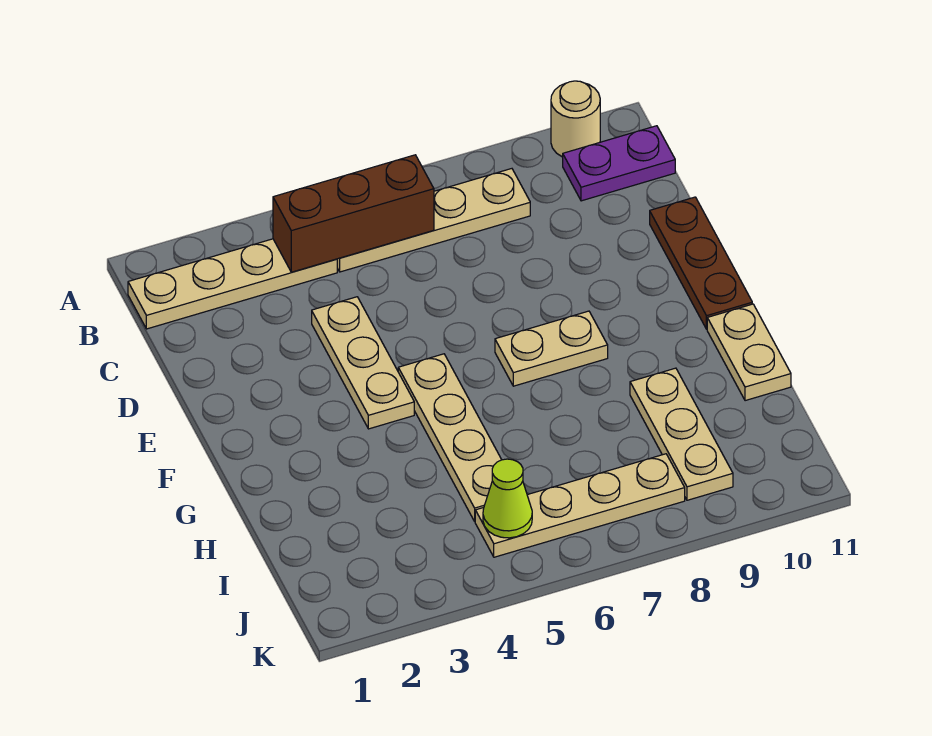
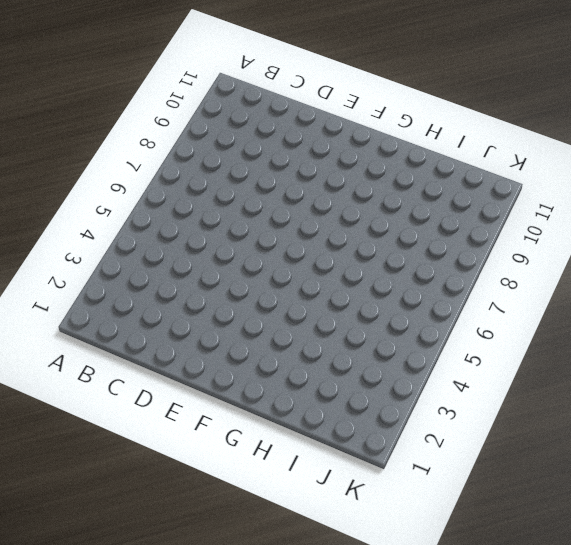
none -> tan round brick A10 level 1
none -> tan plate B1:B4 level 1
none -> tan plate B5:B8 level 1

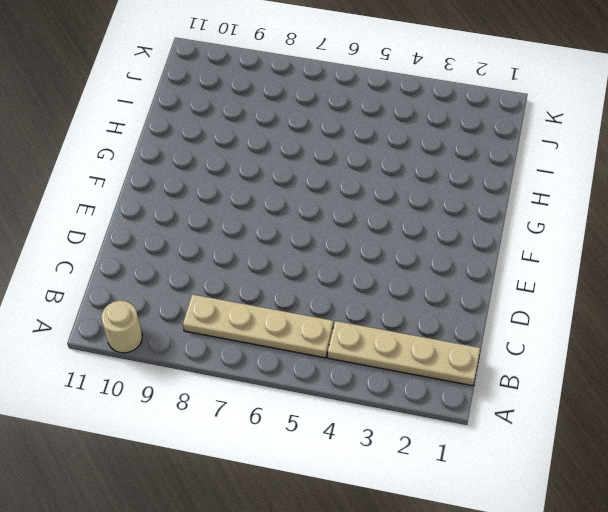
none -> purple plate B10:B11 level 1
none -> tan plate D4:F4 level 1
none -> brown plate D11:F11 level 1

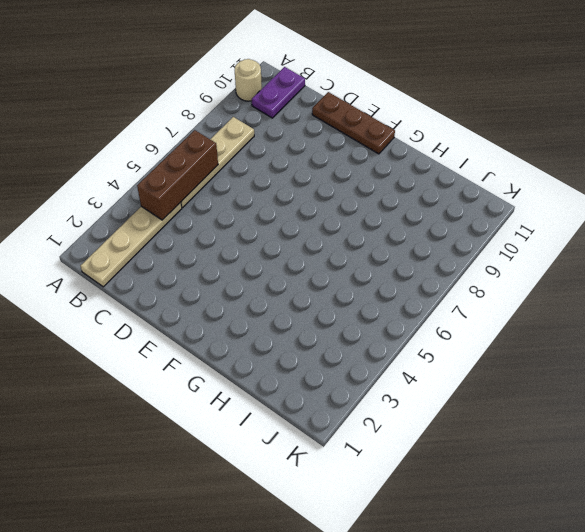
none -> tan plate D4:F4 level 1
none -> tan plate F5:I5 level 1
none -> tan plate F7:F8 level 1

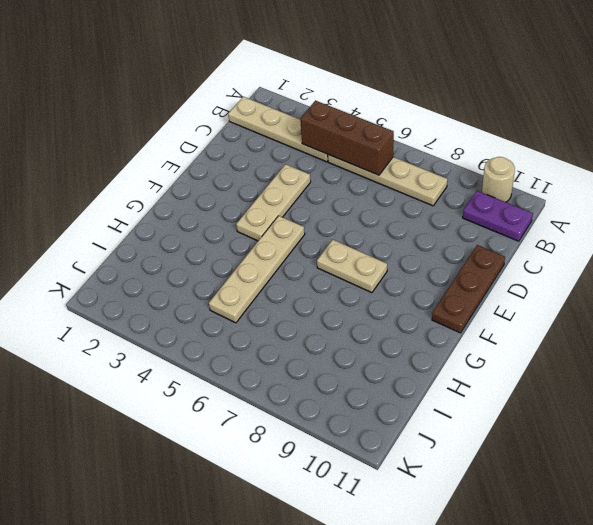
none -> tan plate G11:H11 level 1
none -> tan plate H9:J9 level 1
none -> tan plate J5:J8 level 1

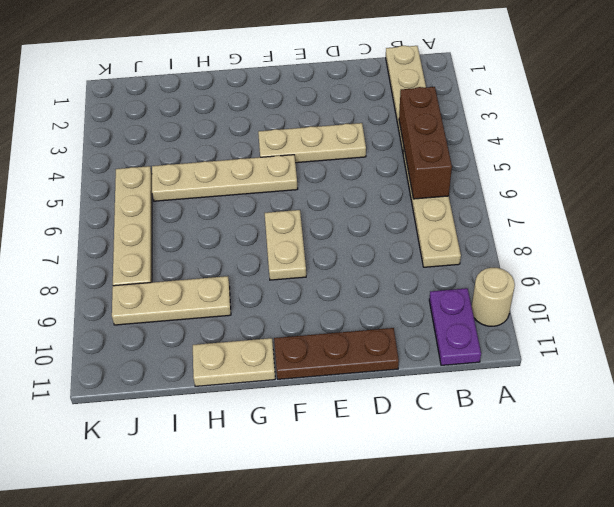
none -> lime cone J5 level 2

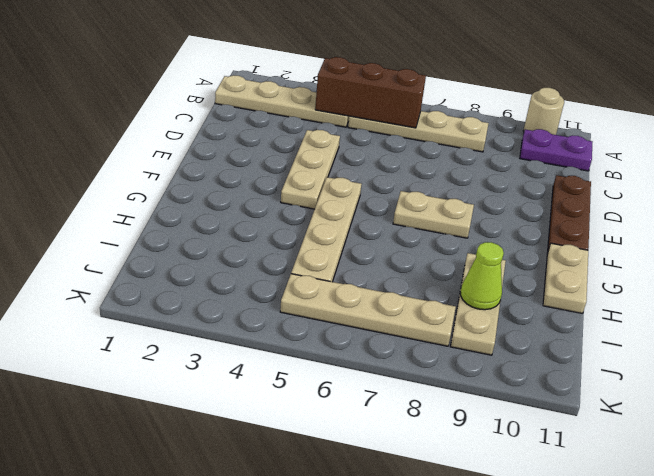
lime cone I9 level 2 -> lime cone J5 level 2

